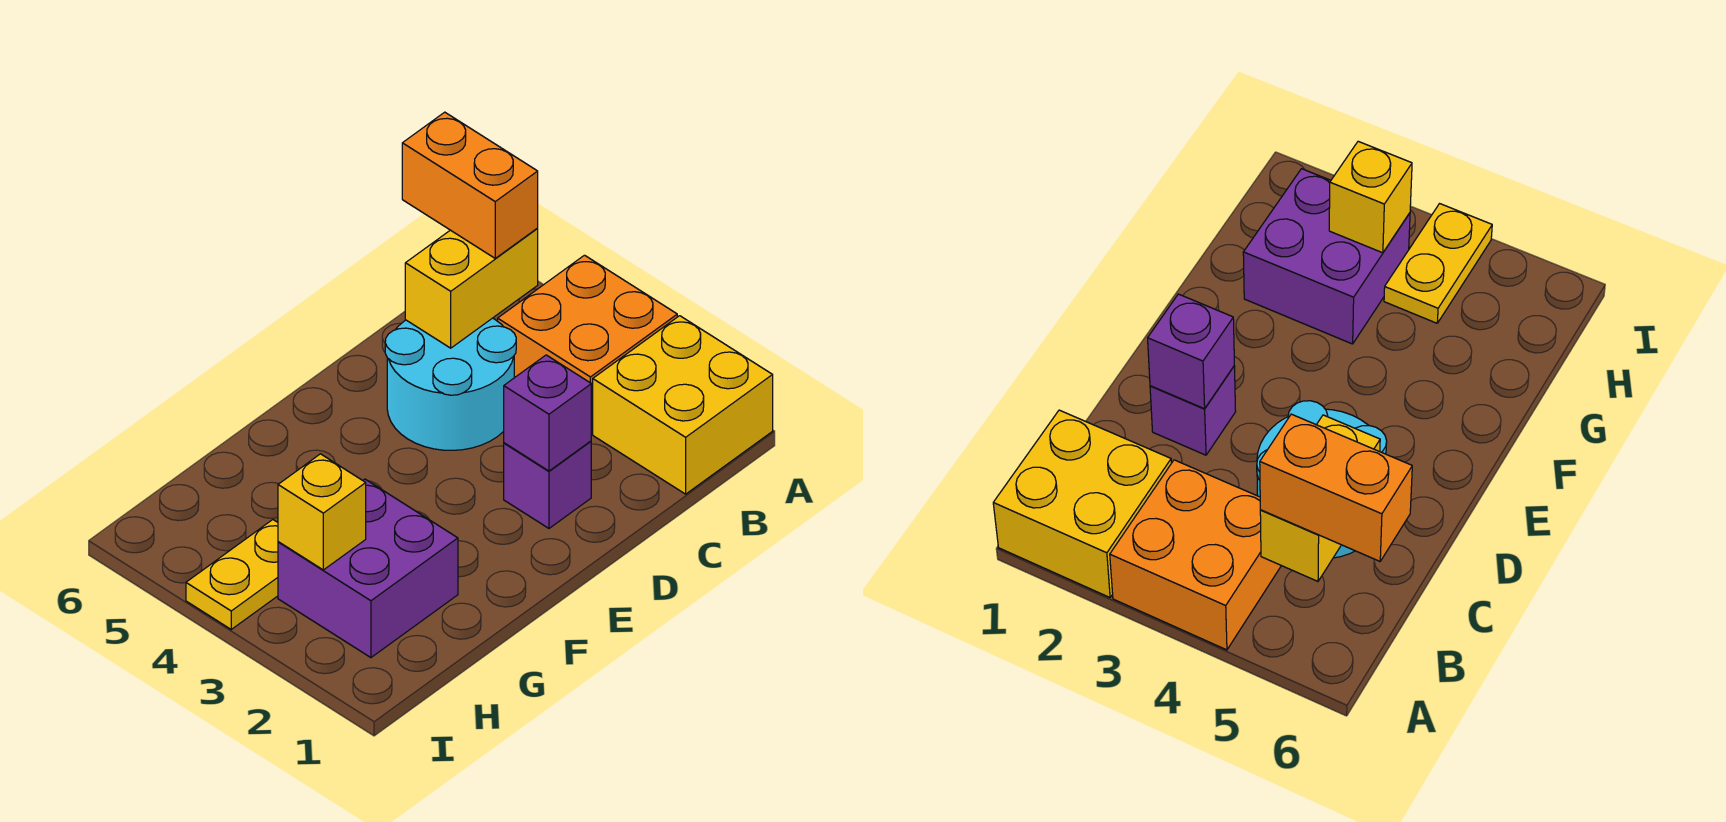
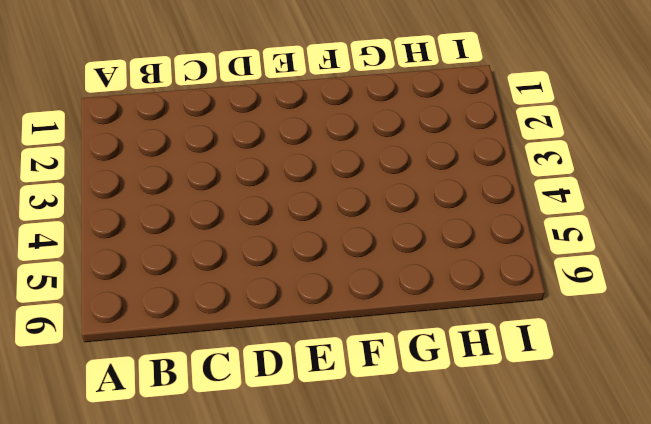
none -> yellow brick A1:B2 level 1
none -> orange brick A3:B4 level 1

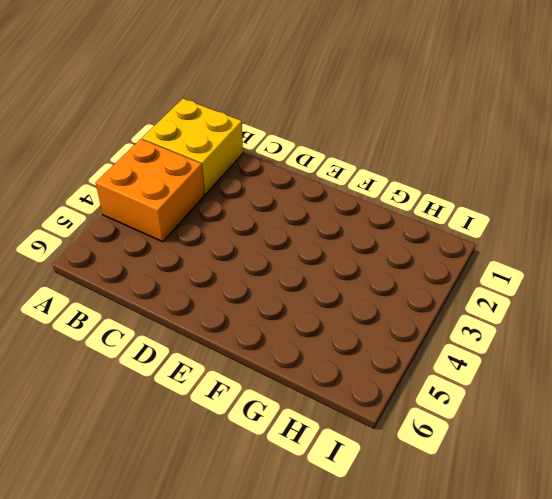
none -> cyan round brick C4:D5 level 1
none -> purple brick D2 level 1

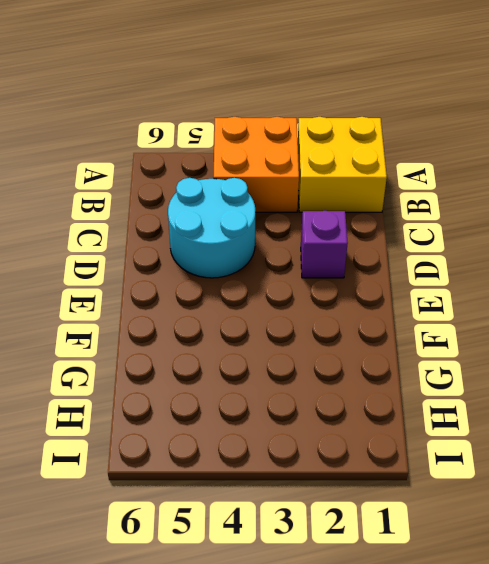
none -> purple brick G2:H3 level 1
none -> yellow plate H4:I4 level 1

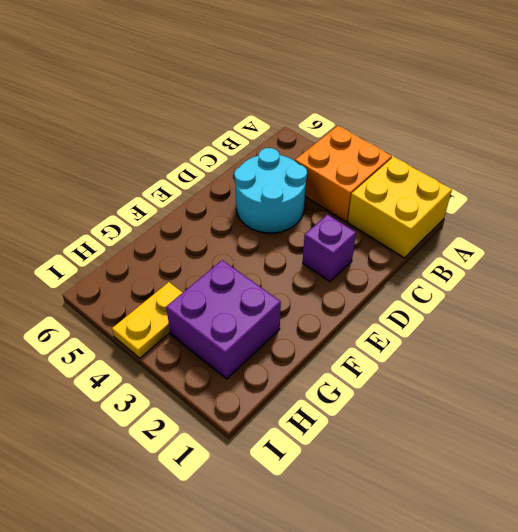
none -> yellow brick B5:C5 level 2
none -> purple brick D2 level 2

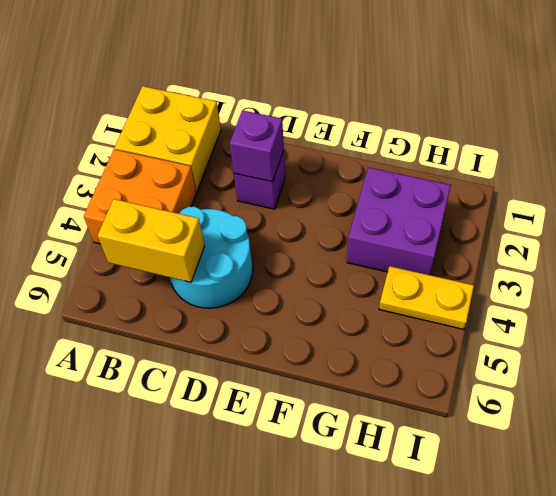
none -> yellow brick H3 level 2
none -> orange brick B5:B6 level 3

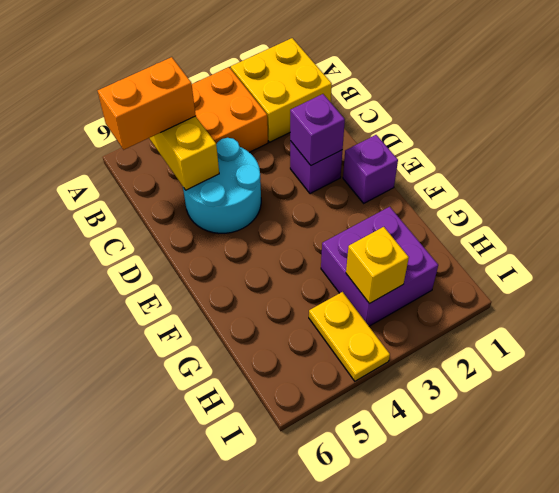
purple brick E1 level 1 -> none

